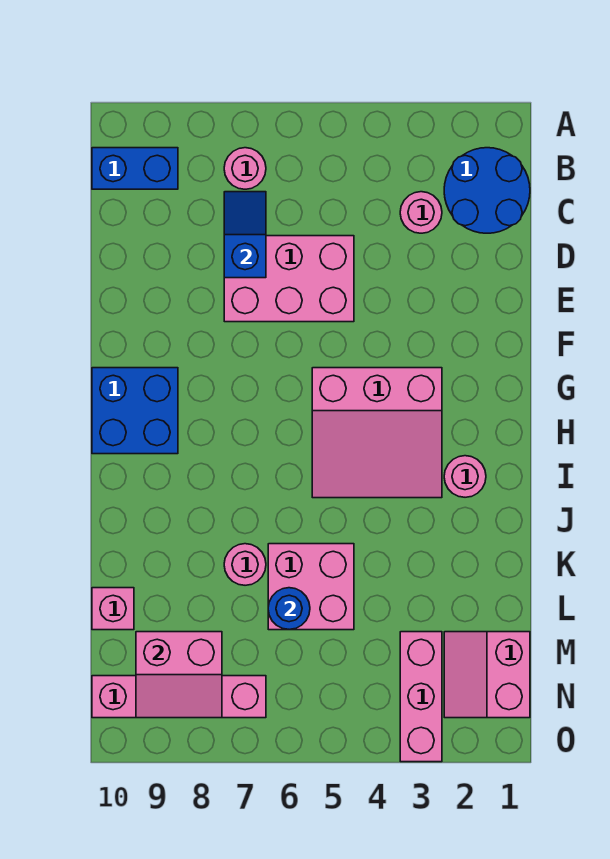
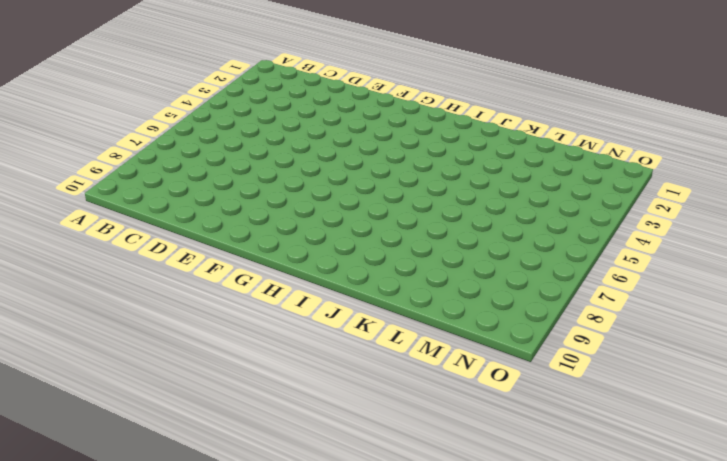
none -> blue round brick B1:C2 level 1
none -> pink round brick B7 level 1
none -> blue brick B9:B10 level 1

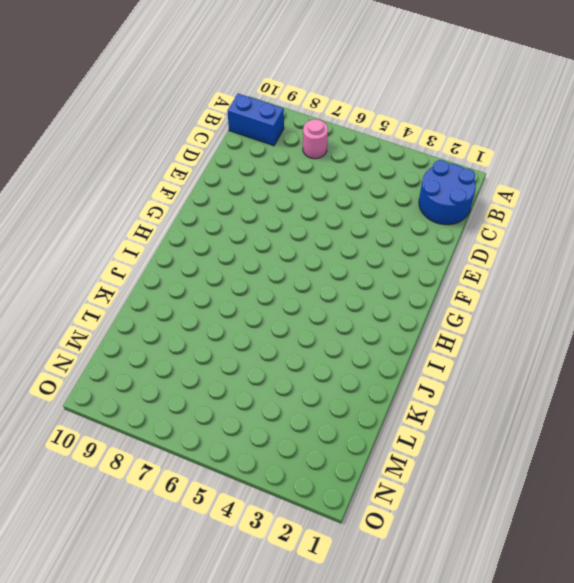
none -> pink round brick C3 level 1
none -> pink brick D5:E7 level 1
none -> pink slope G3:I5 level 1 top G

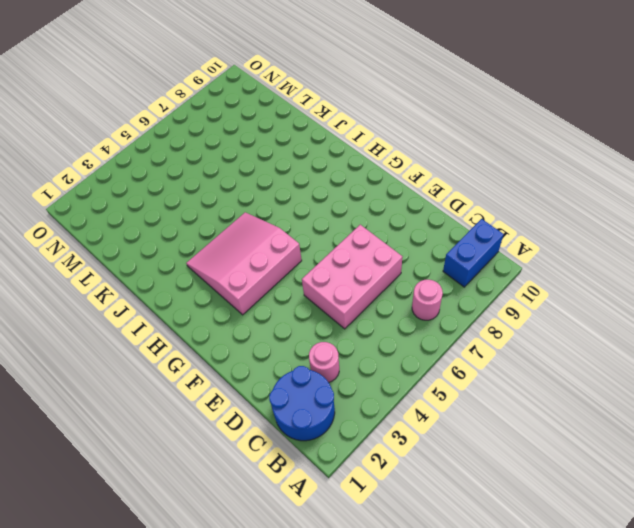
none -> blue brick G9:H10 level 1
none -> pink round brick I2 level 1
none -> pink brick K5:L6 level 1

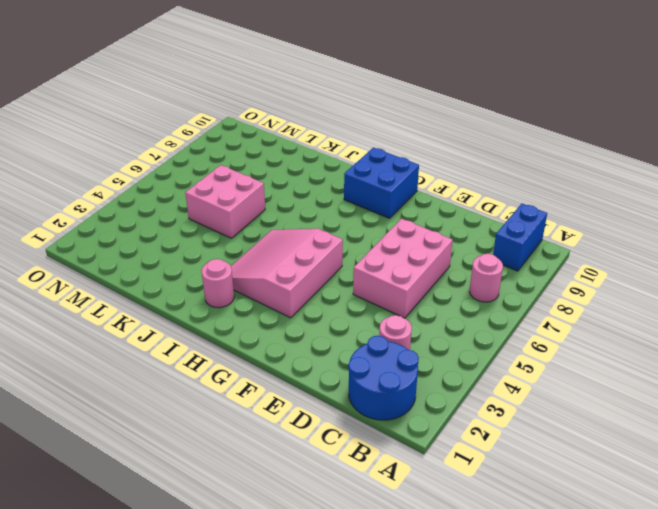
none -> pink round brick K7 level 1
none -> pink brick L10 level 1
none -> pink slope M1:N2 level 1 top 1

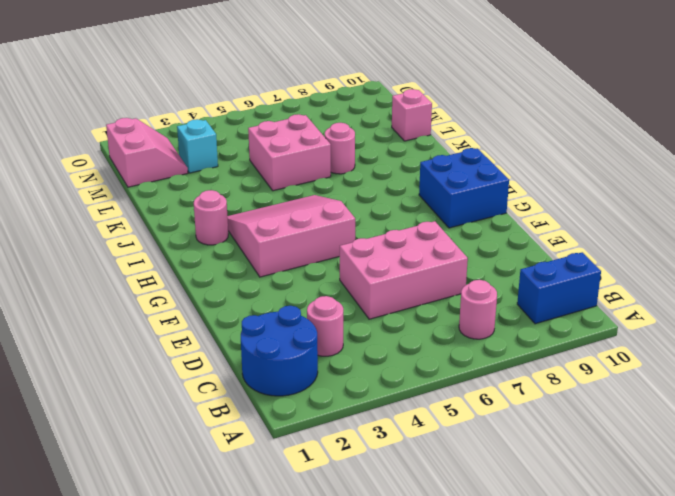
cyan brick M3 level 1 -> pink brick M3:O3 level 1
none -> pink brick N7:N10 level 1
none -> blue slope C7:D7 level 2 top D
none -> blue round brick L6 level 2

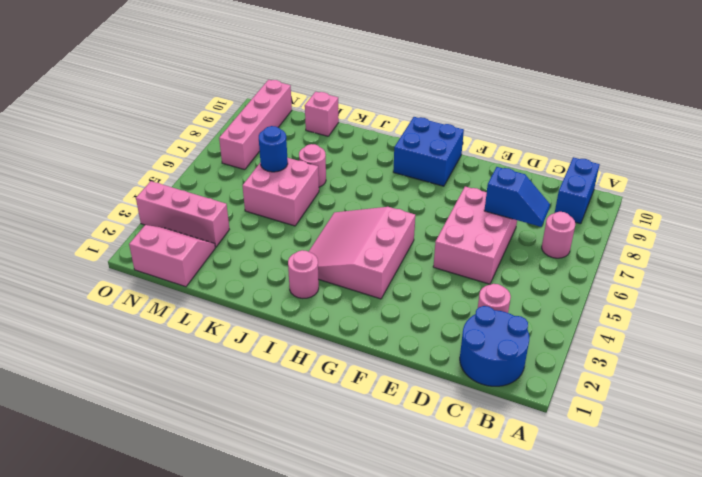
none -> pink slope M8:N9 level 2 top M

